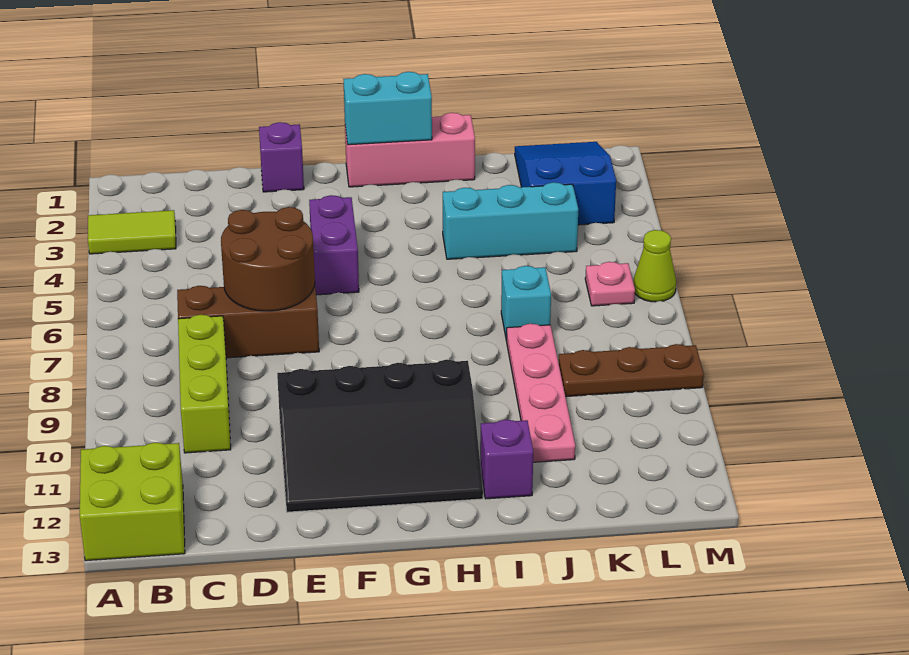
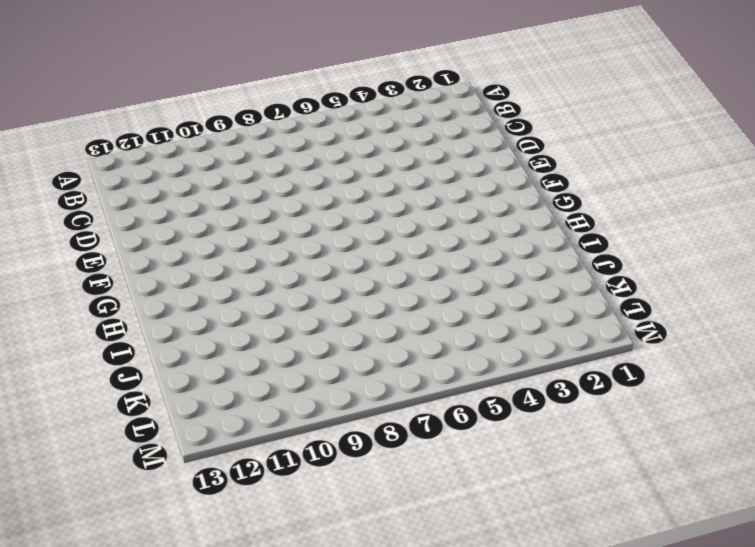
none -> lime tile A3:B3 level 1
none -> lime brick A12:B13 level 1
none -> brown brick C7:E7 level 1

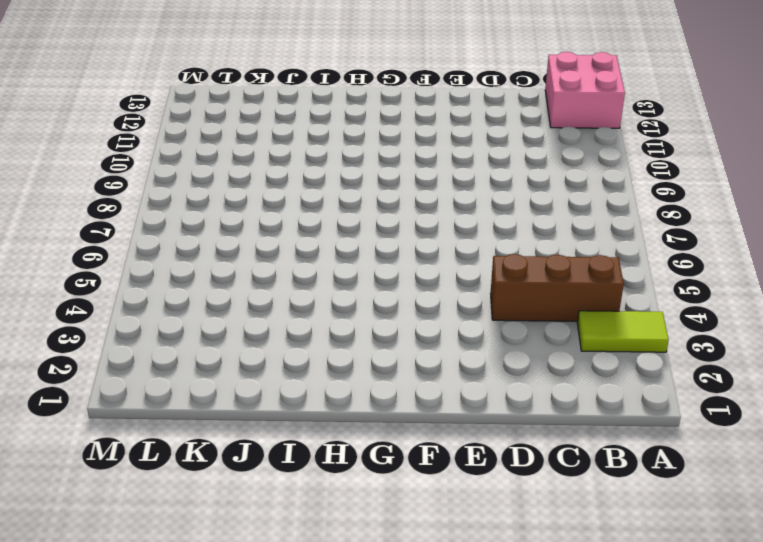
pink brick A12:B13 level 1 -> lime brick A12:B13 level 1
brown brick B4:D4 level 1 -> brown brick C7:E7 level 1
none -> lime brick C8:C10 level 1
none -> purple brick E1 level 1
none -> black slope E10:H12 level 1 top 10

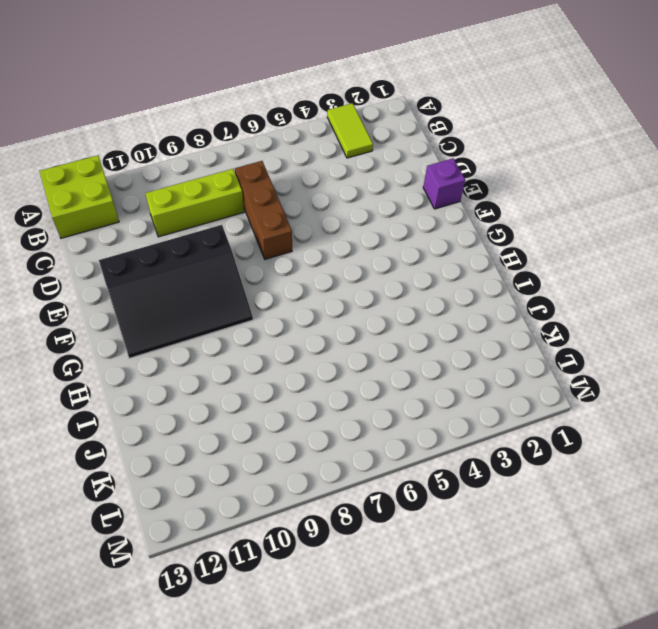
black slope E9:G12 level 1 top E -> black slope E10:H12 level 1 top 10
none -> purple brick F4:F5 level 1
none -> pink brick G1:I1 level 1
none -> cyan brick I4:K4 level 1

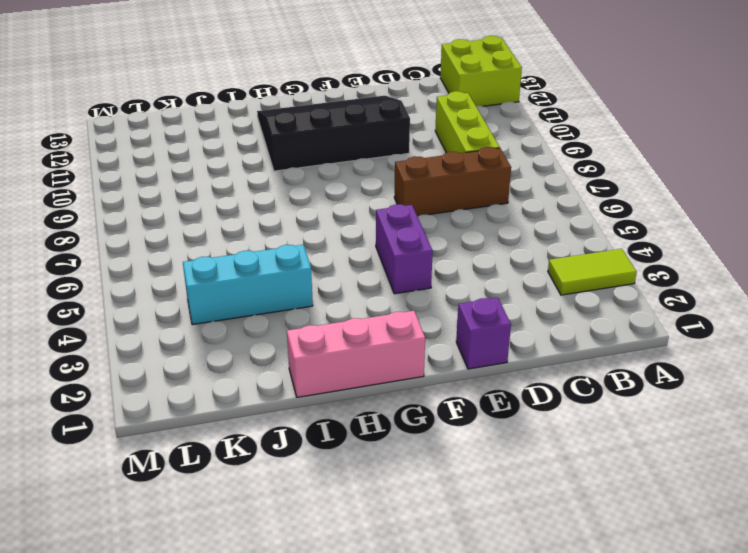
none -> purple brick I12 level 1
none -> cyan brick J7 level 1
none -> pink plate J8:J11 level 1

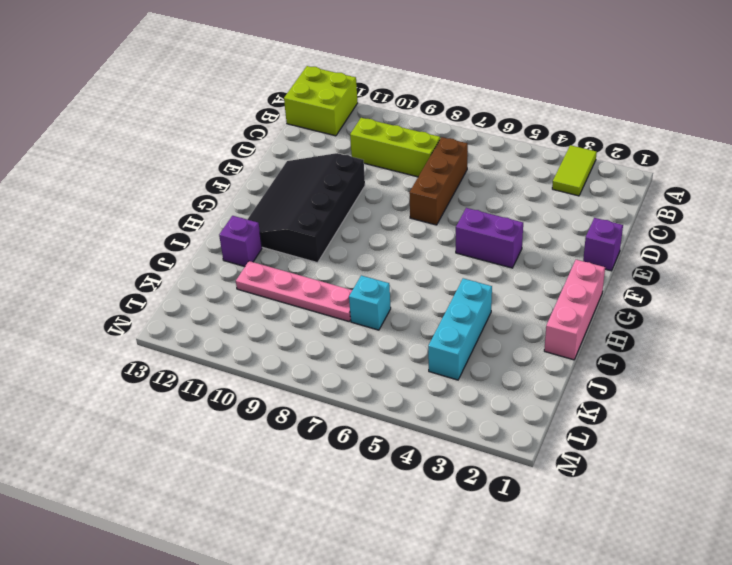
none -> blue slope K1:L3 level 1 top 3
none -> brown plate K9:M9 level 1
none -> pink plate L6 level 1

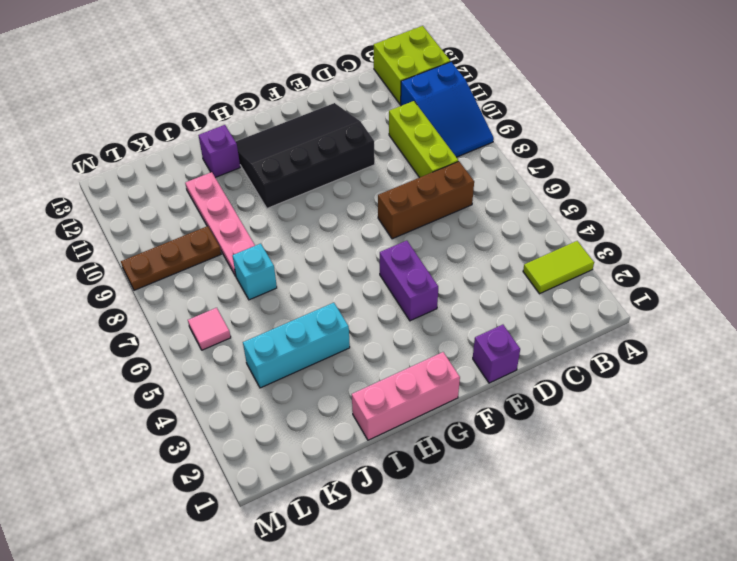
blue slope A9:B11 level 1 top 11 -> blue slope K1:L3 level 1 top 3
pink tile L6 level 1 -> pink plate L6 level 1
none -> lime cone M6 level 1
none -> brown round brick D6:E7 level 2
none -> cyan brick G1:H1 level 2

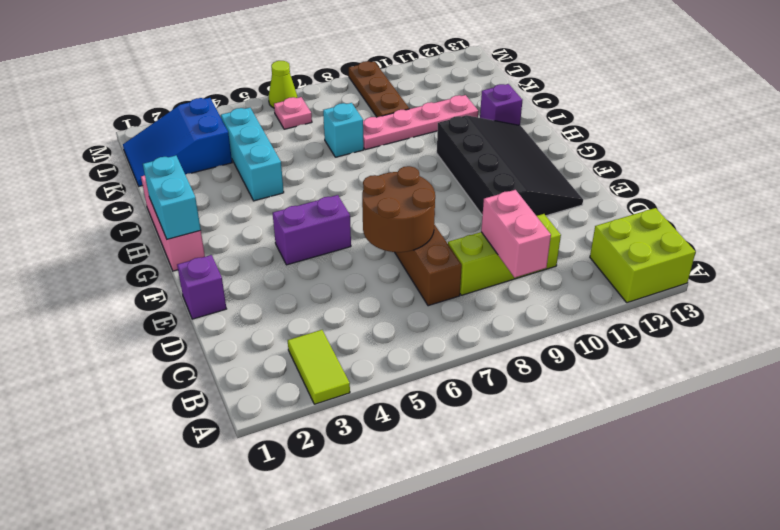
pink brick B9:C9 level 2 -> none

